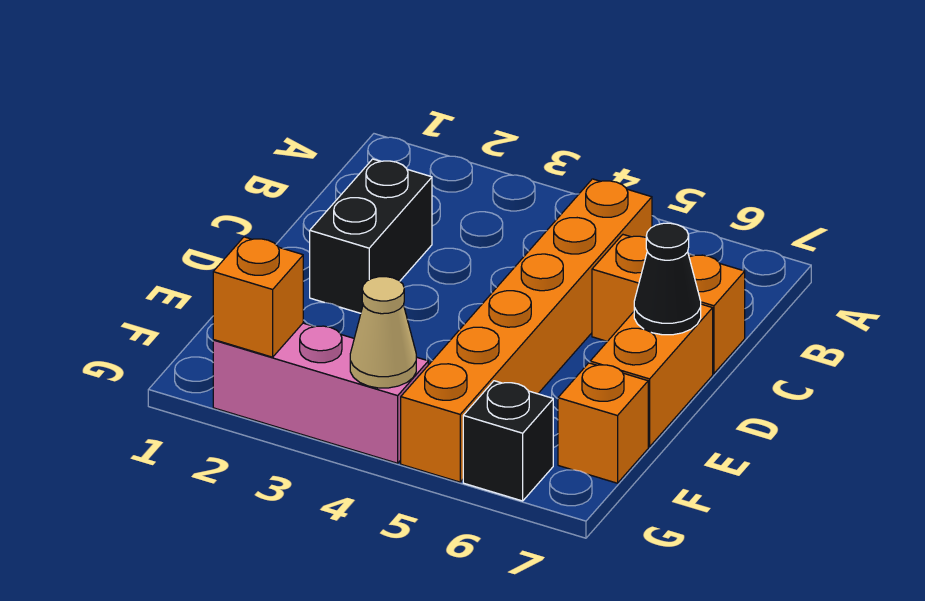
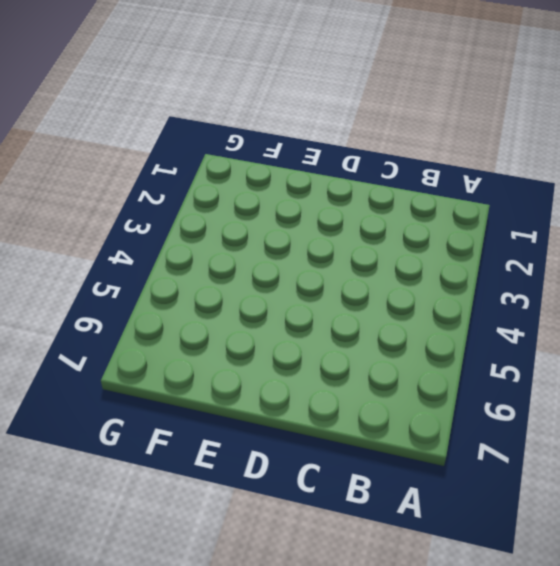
none -> orange brick B5:G5 level 1
none -> black brick C2:D2 level 1

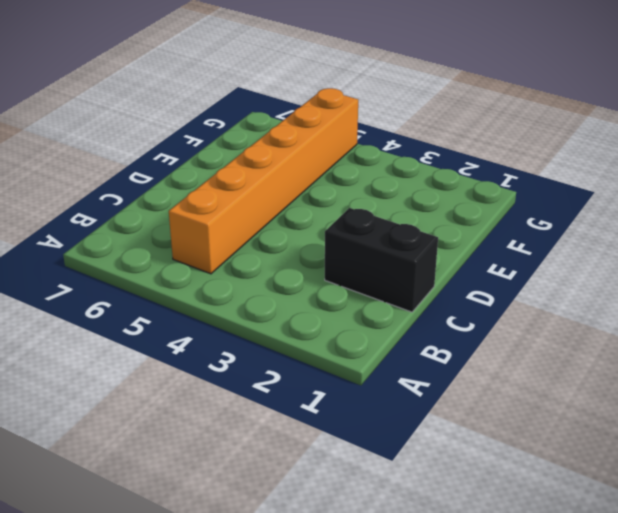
black brick C1:C2 level 1 -> black brick C2:D2 level 1
none -> orange brick C6:C7 level 1
none -> orange brick D7:E7 level 1

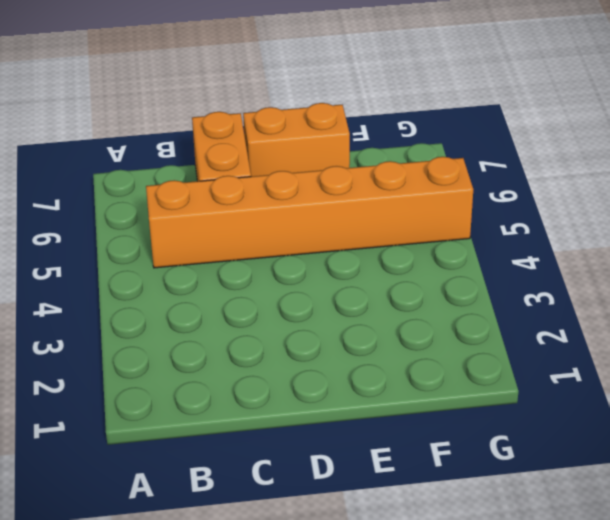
none -> black brick C2:D2 level 1
none -> orange brick F7 level 1

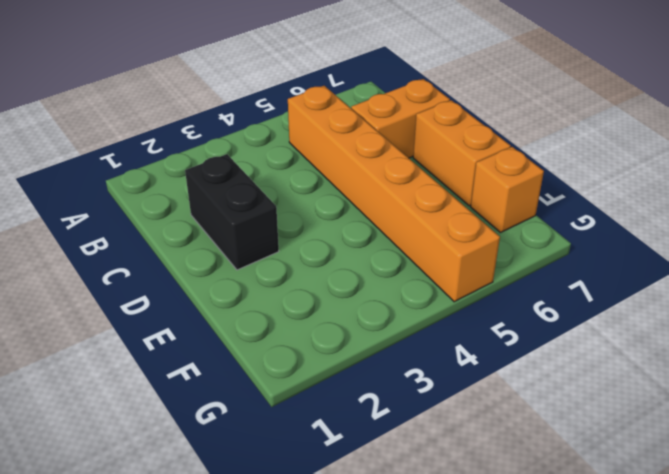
none -> pink brick G2:G4 level 1
none -> black brick G6 level 1

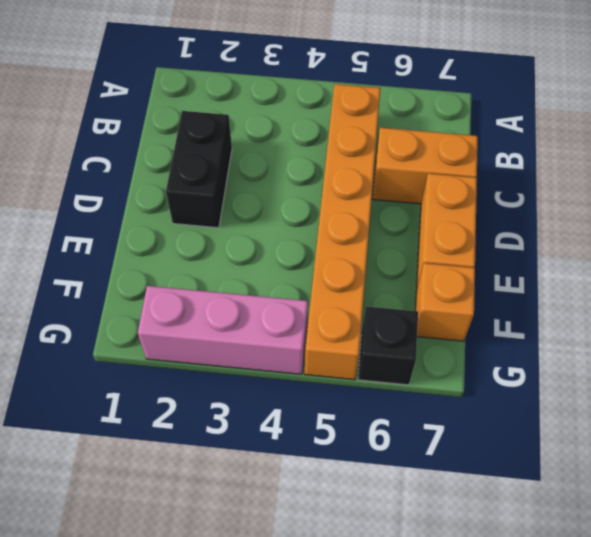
none -> black cone D7 level 2
none -> orange brick G2 level 2

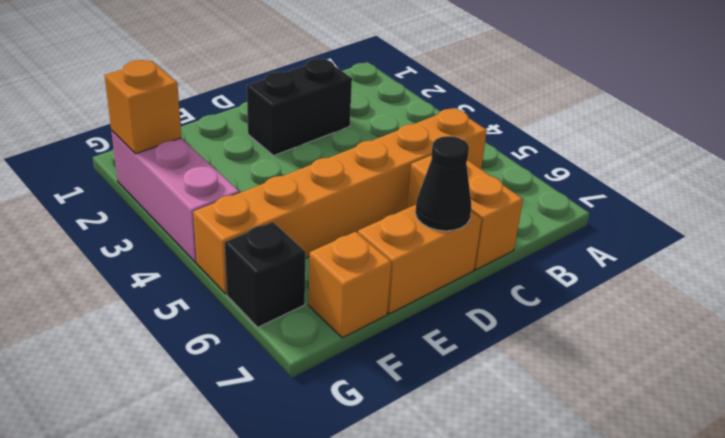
none -> tan cone G4 level 2

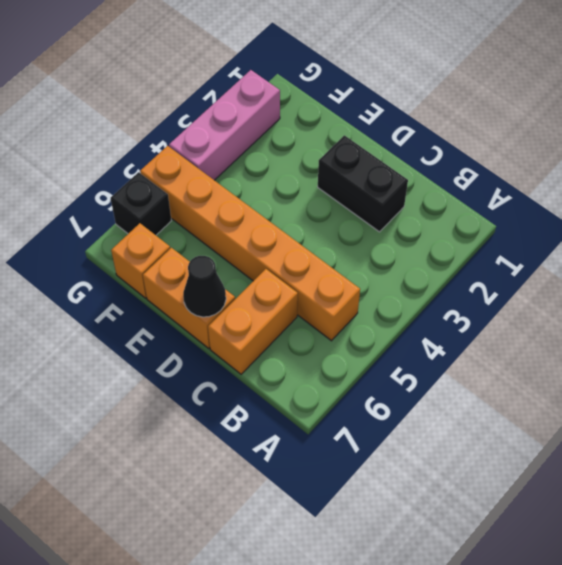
none -> orange brick G2 level 2
none -> tan cone G4 level 2

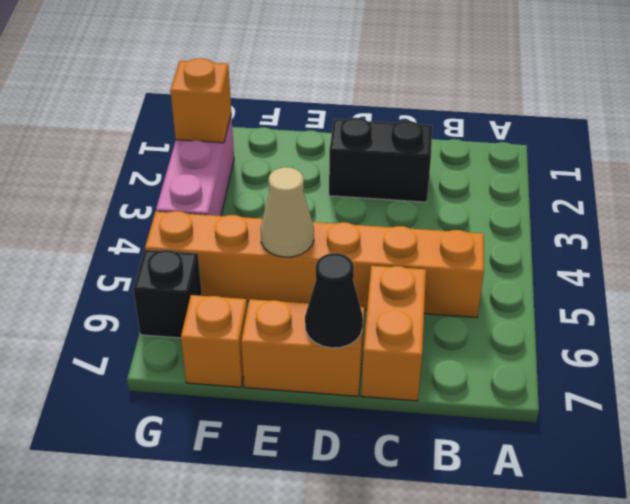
tan cone E5 level 2 -> tan cone G4 level 2

